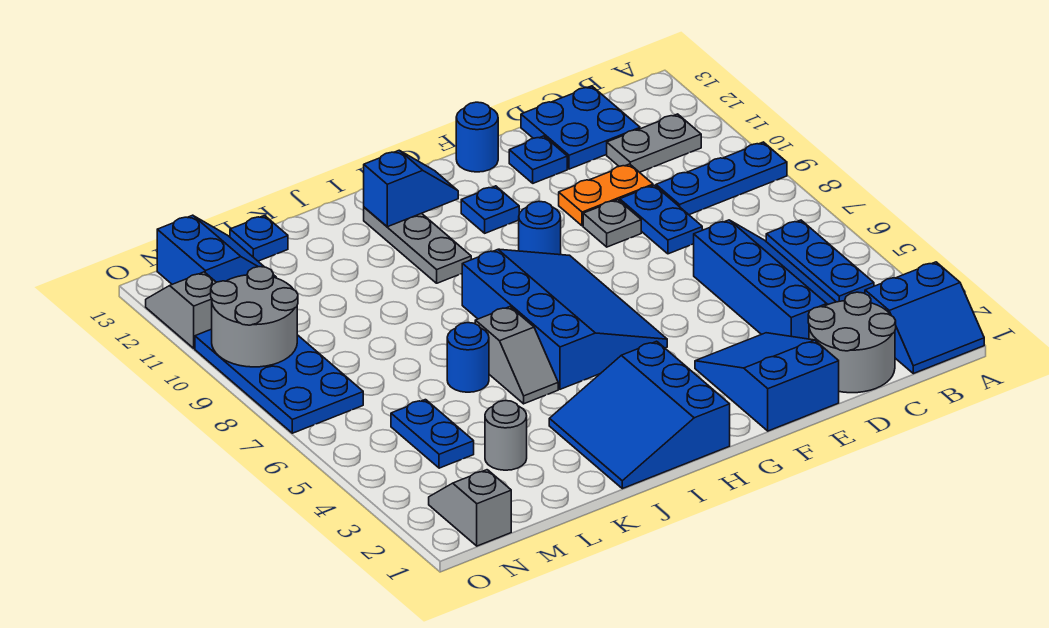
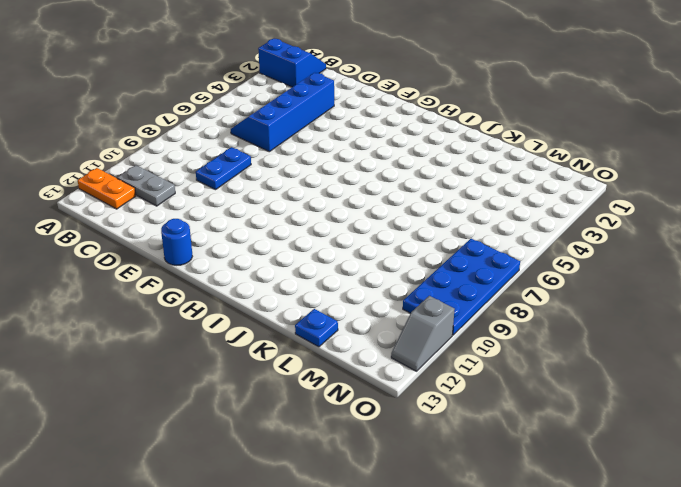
orange plate A12:B12 level 1 -> orange plate D10:E10 level 1
none -> blue plate A9:C9 level 1
none -> blue plate B4:B6 level 1
none -> grey round brick C1:D2 level 1

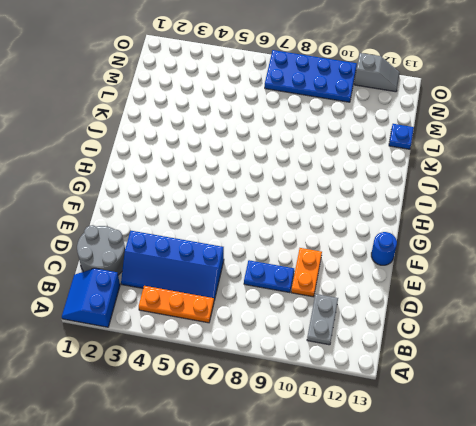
orange plate B4:B6 level 1 -> blue plate B4:B6 level 1
none -> blue plate A9:C9 level 1
none -> blue plate C12:D13 level 1
none -> blue slope E1:F3 level 1 top 1

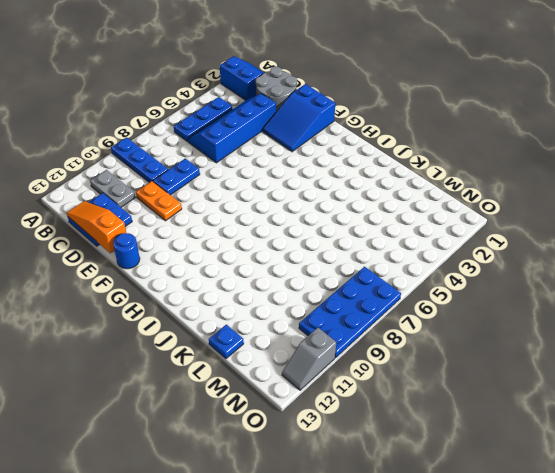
orange slope C13:E13 level 2 top E -> none
none -> grey plate E9 level 1
none -> blue plate E12 level 1
none -> blue slope G5:I8 level 1 top I

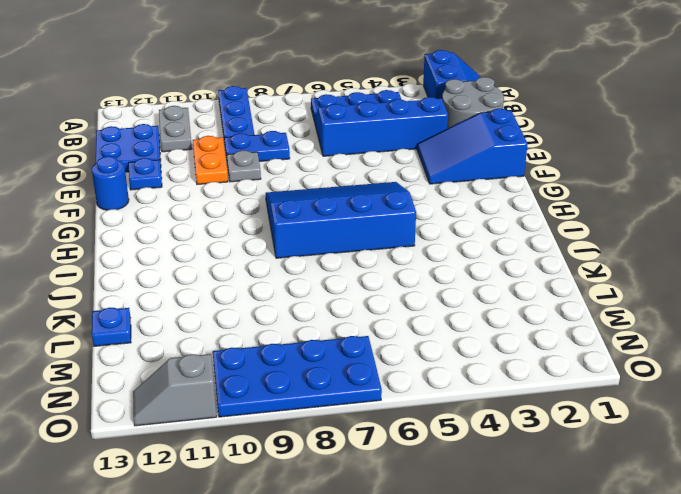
none -> blue round brick G9 level 1
none -> blue plate G11 level 1
none -> blue slope H1:J3 level 1 top H

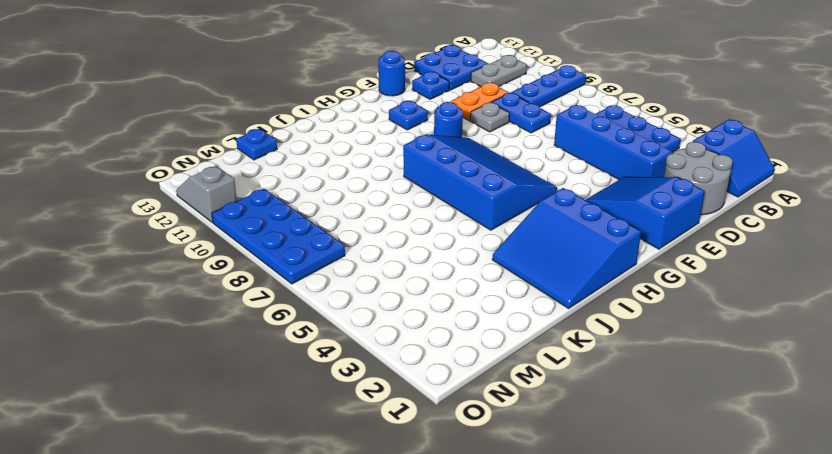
none -> grey plate I10:I12 level 1
none -> grey slope J5:J6 level 1 top 6
none -> blue round brick K6 level 1

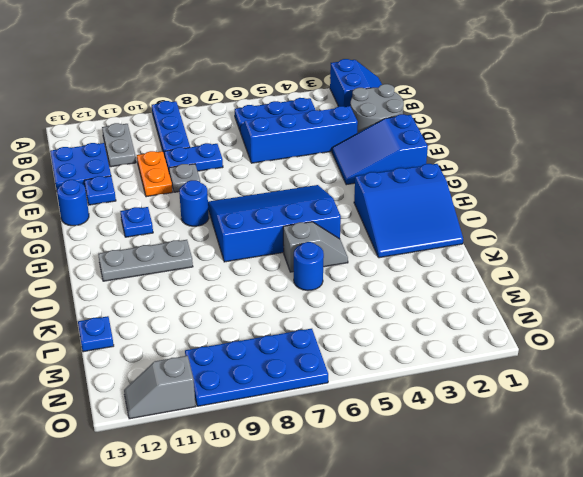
none -> grey round brick L3 level 1
none -> blue plate M4:M5 level 1
none -> blue slope M12:N13 level 1 top N

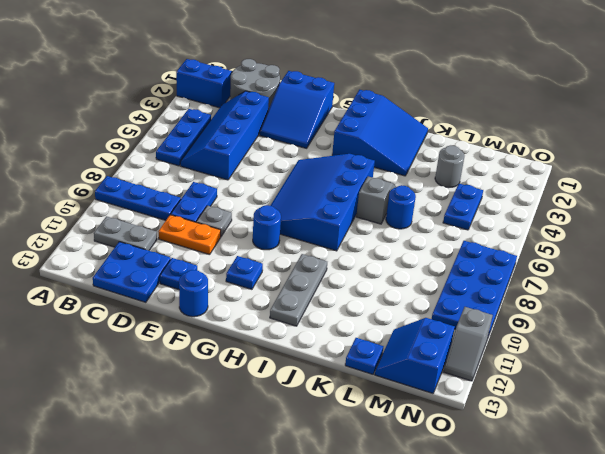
none -> grey slope N1:N2 level 1 top 1
none -> blue slope H12:I12 level 2 top I
none -> grey round brick N9:O10 level 2

